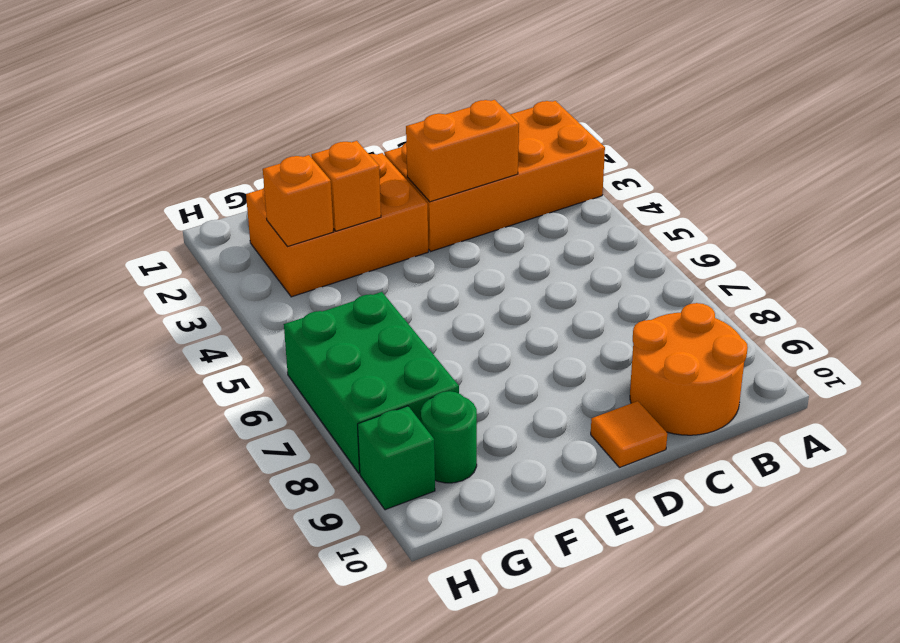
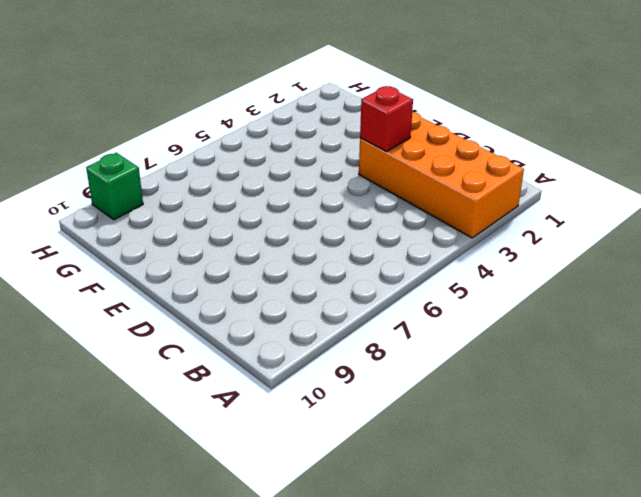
red brick D3 level 2 -> orange brick C3:D3 level 2
none -> orange round brick B9:C10 level 1
none -> orange tile D10 level 1

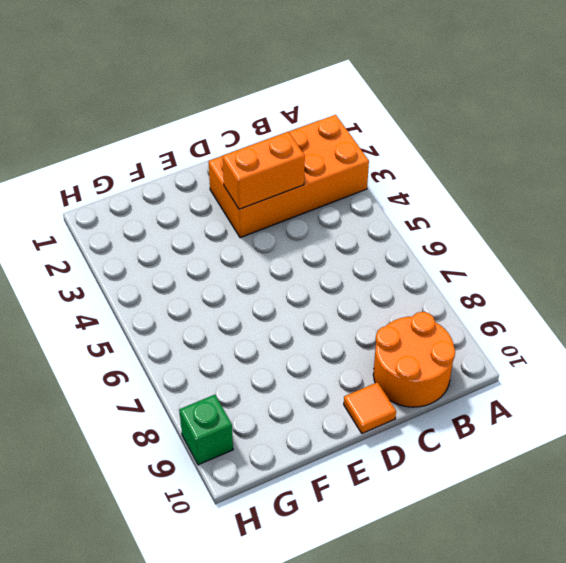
none -> orange brick E2:G3 level 1
none -> green brick G6:H8 level 1

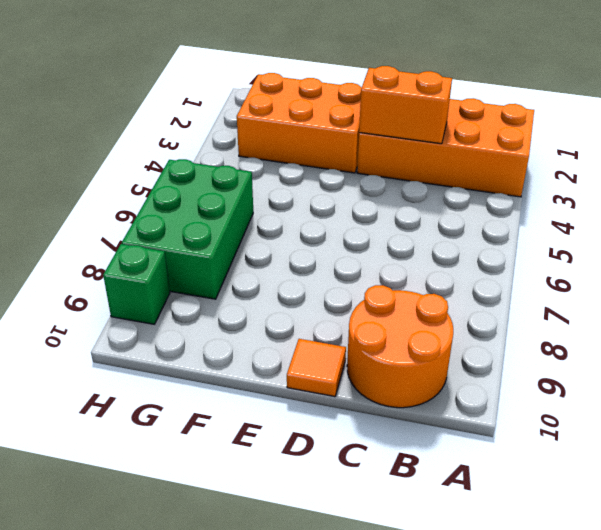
none -> green round brick G9 level 1
none -> orange brick F3 level 2

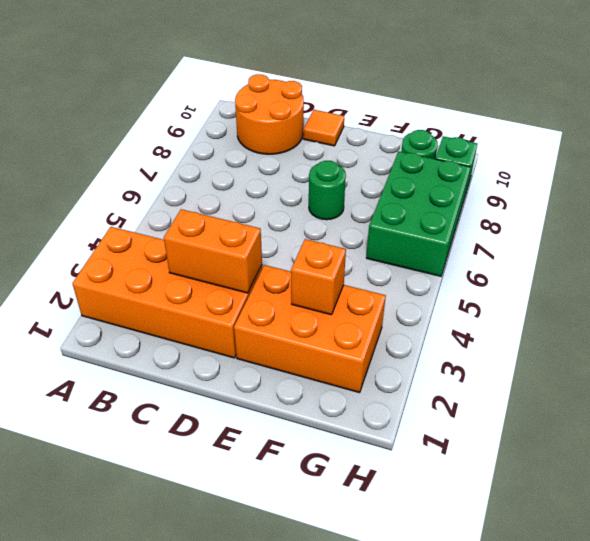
green round brick E7 level 1 -> none
none -> orange brick G3 level 2

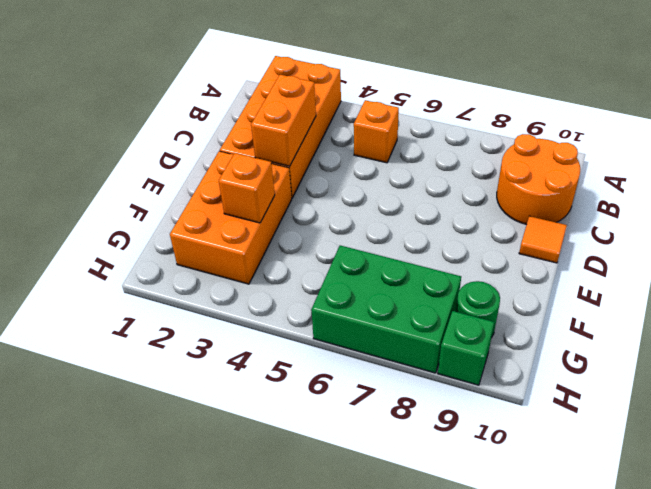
orange brick B5 level 1 -> orange brick G3 level 2

